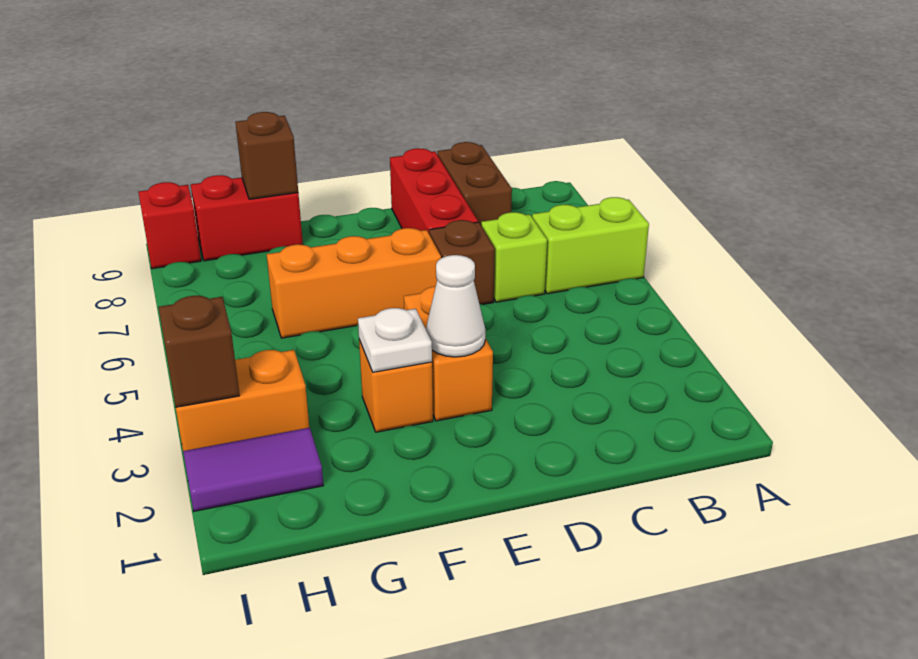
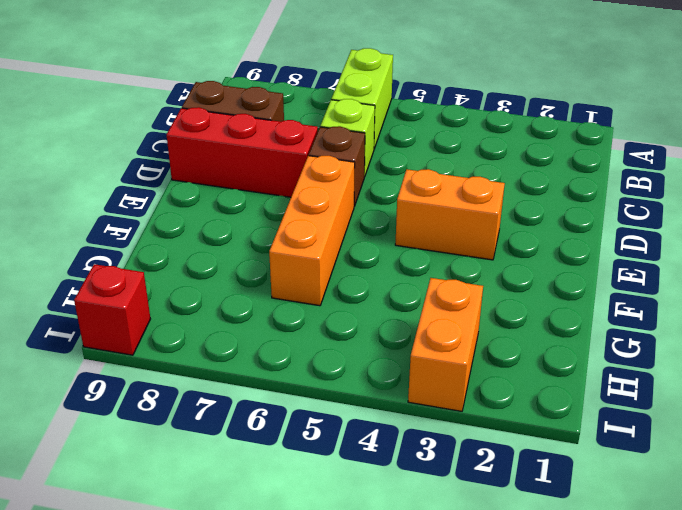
none -> orange brick F3 level 1
none -> red brick G9:H9 level 1
none -> purple tile H2:I2 level 1

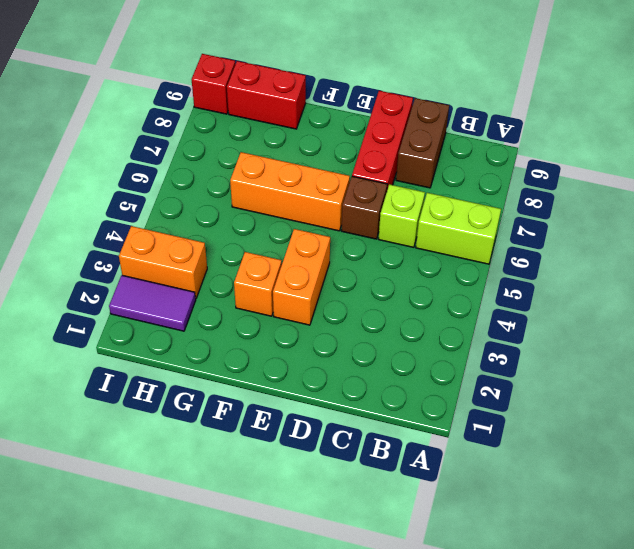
none -> white cone E3 level 2
none -> white plate F3 level 2
none -> brown brick G9 level 2

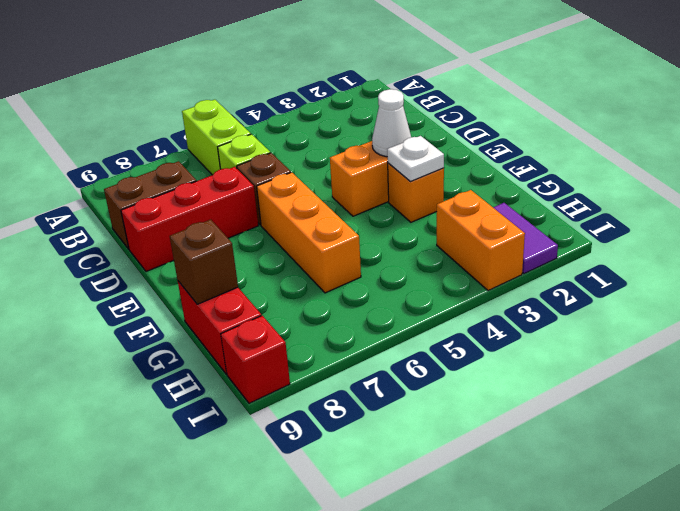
none -> brown brick I3 level 2

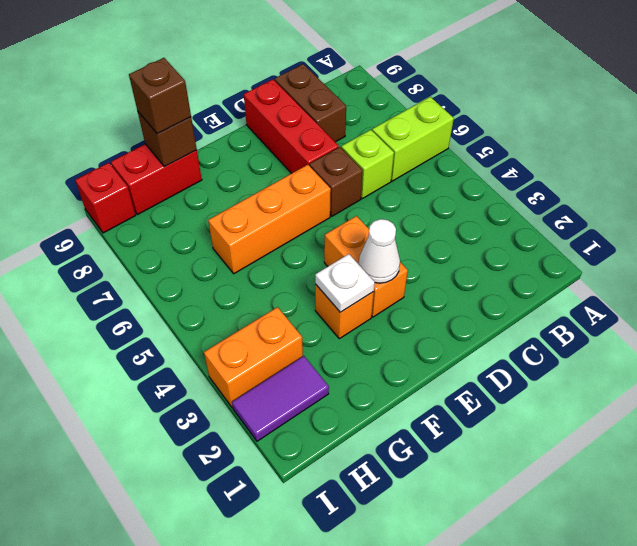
brown brick G9 level 3 -> brown brick I3 level 2

